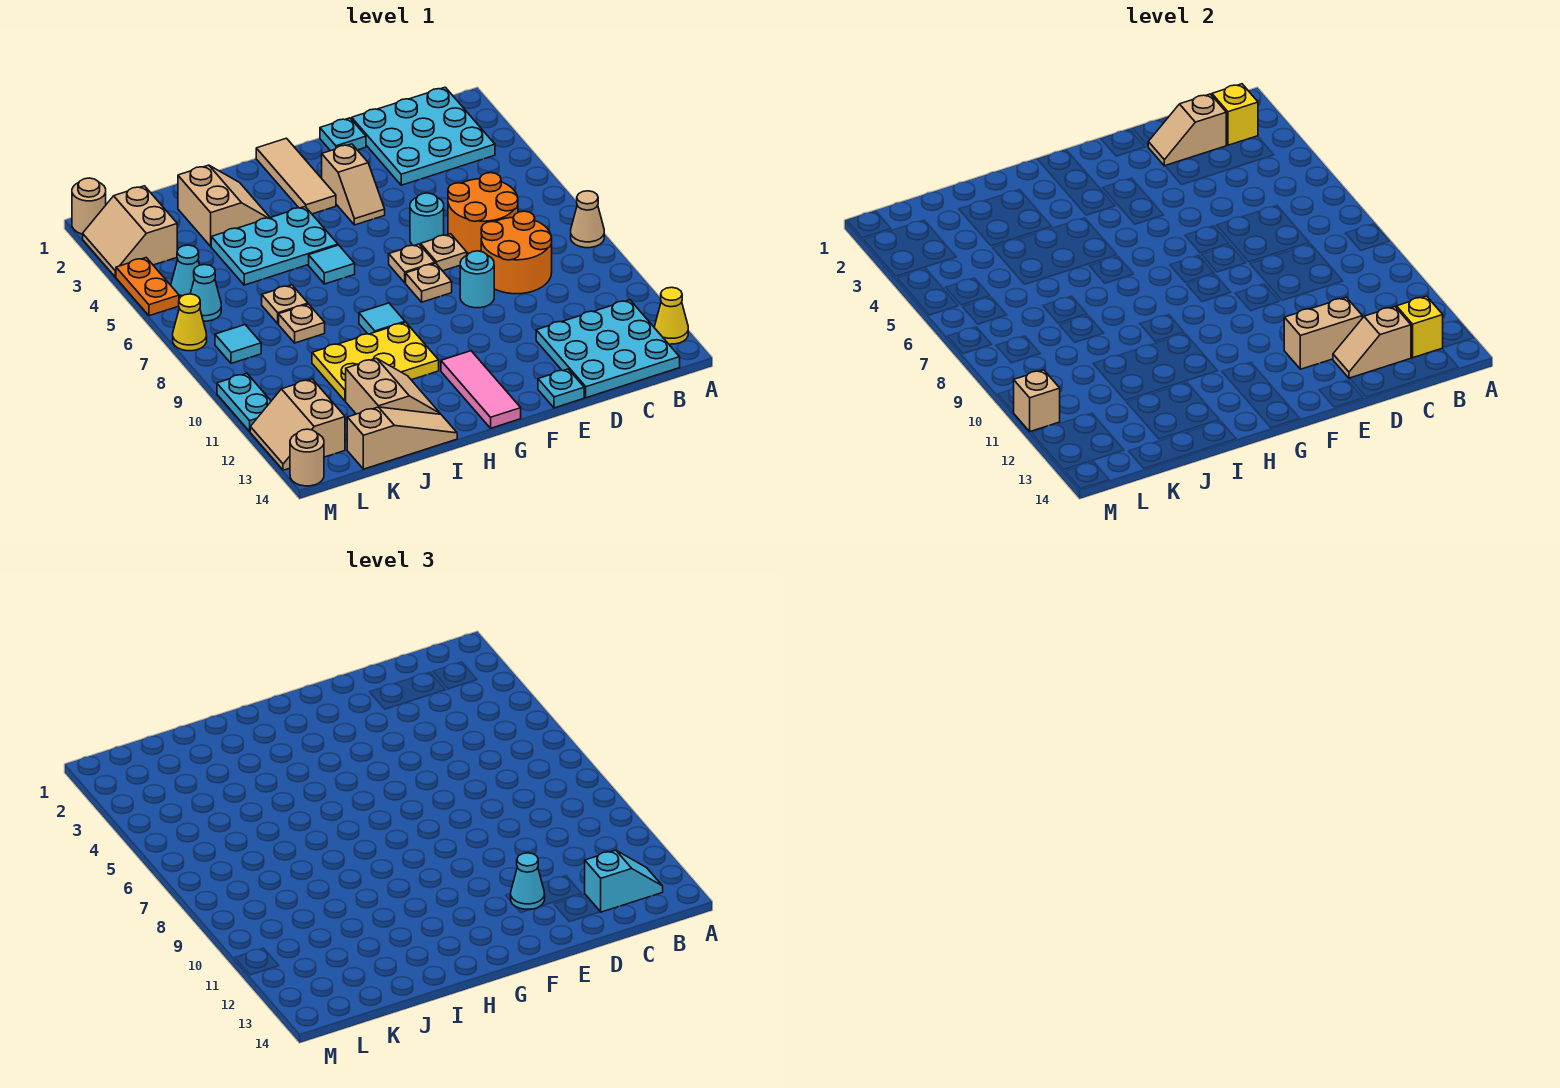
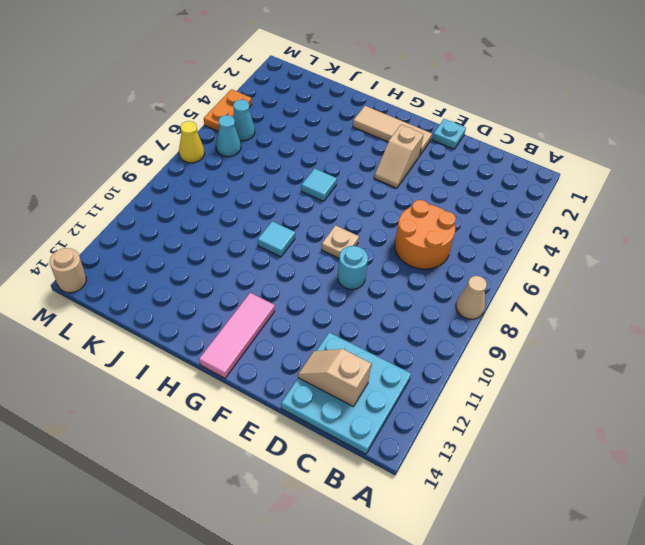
tan tile F2:H2 level 1 -> tan tile G1:G3 level 1
none -> yellow cone A13 level 1
none -> cyan plate B1:D3 level 1
none -> orange round brick C8:D9 level 1
none -> cyan round brick E6 level 1

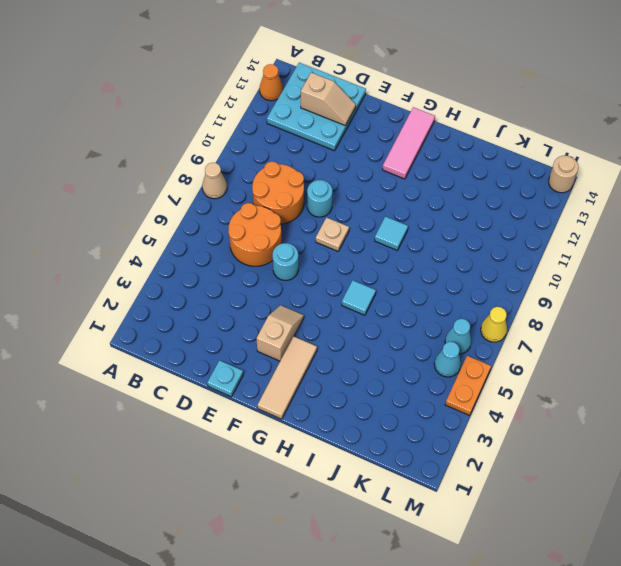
orange cone A13 level 1 -> yellow cone A13 level 1
none -> cyan plate B1:D3 level 1
none -> tan plate E7 level 1
none -> cyan plate E14 level 1
none -> tan plate F7 level 1

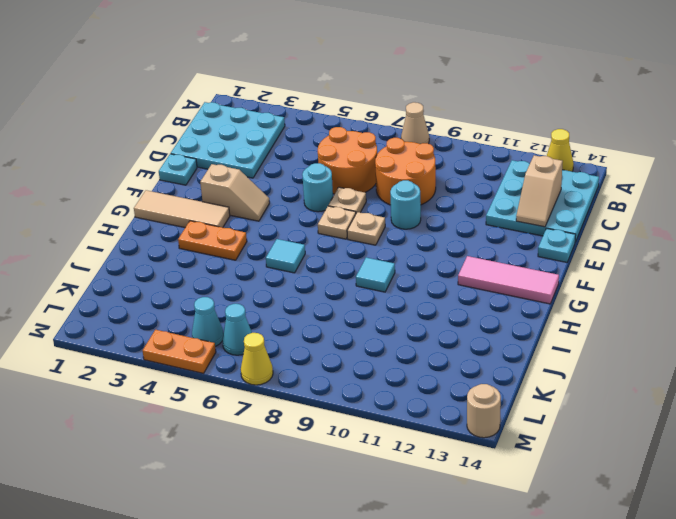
orange plate H3:H4 level 1 -> cyan plate H4:J5 level 1
none -> yellow plate H10:J11 level 1
none -> tan slope I2:J3 level 1 top J
none -> tan slope I12:J13 level 1 top J
none -> tan slope I14:K14 level 1 top K

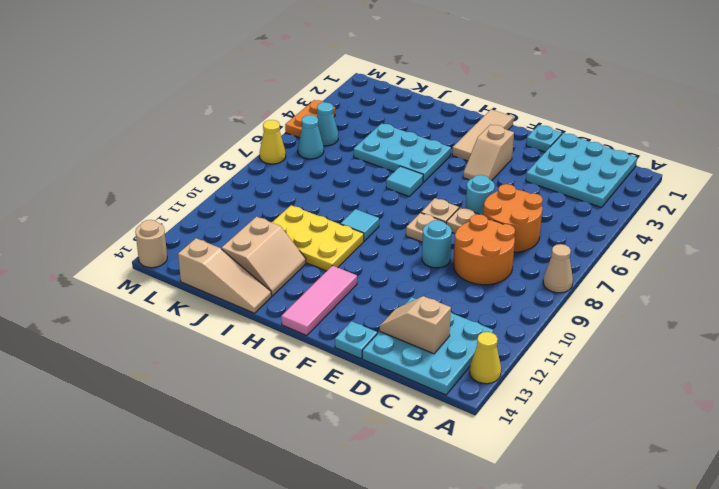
none -> tan slope I2:J3 level 1 top J
none -> tan plate J7 level 1
none -> tan plate J8 level 1
none -> tan slope L2:M3 level 1 top L

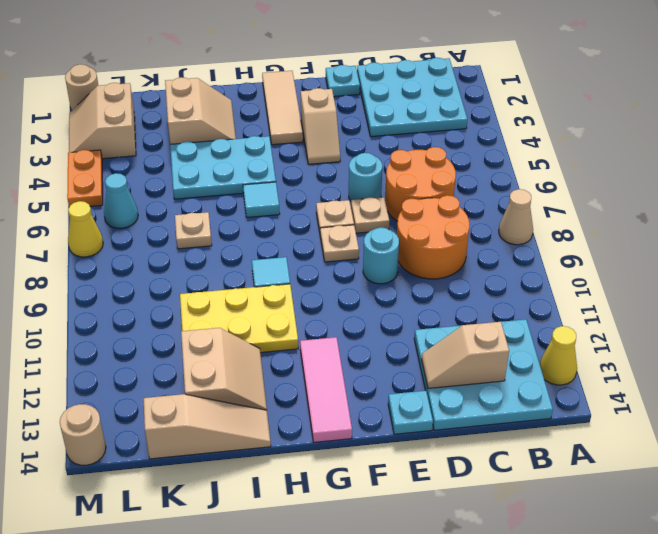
none -> tan plate J8 level 1
none -> cyan cone L5 level 1
none -> cyan tile L8 level 1
none -> tan slope L12:M13 level 1 top L

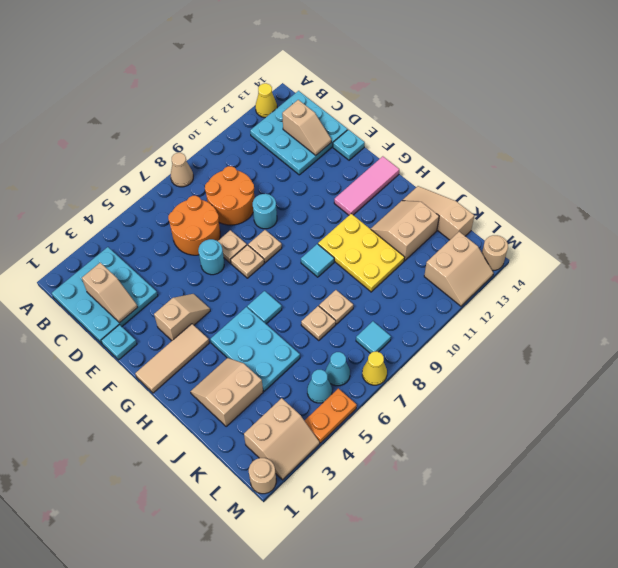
none -> cyan plate M10:M11 level 1
none -> yellow brick B2 level 2
none -> yellow brick B13 level 2
none -> tan brick D12:E12 level 2

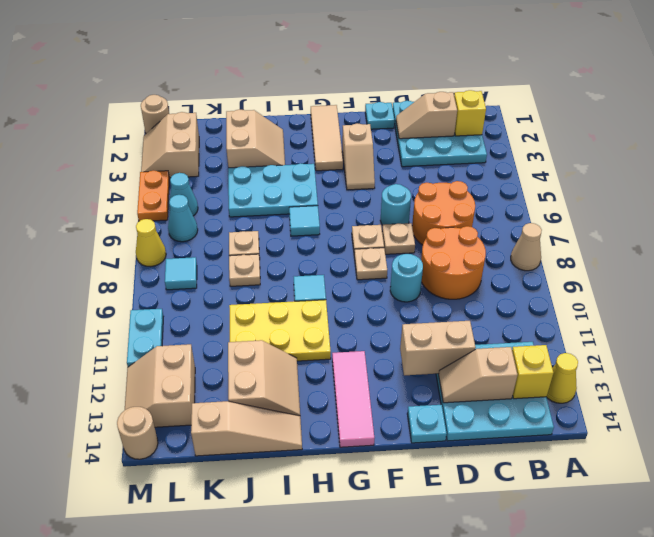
none -> tan brick M11 level 2
none -> cyan slope B13:C13 level 3 top C
none -> cyan cone E12 level 3

